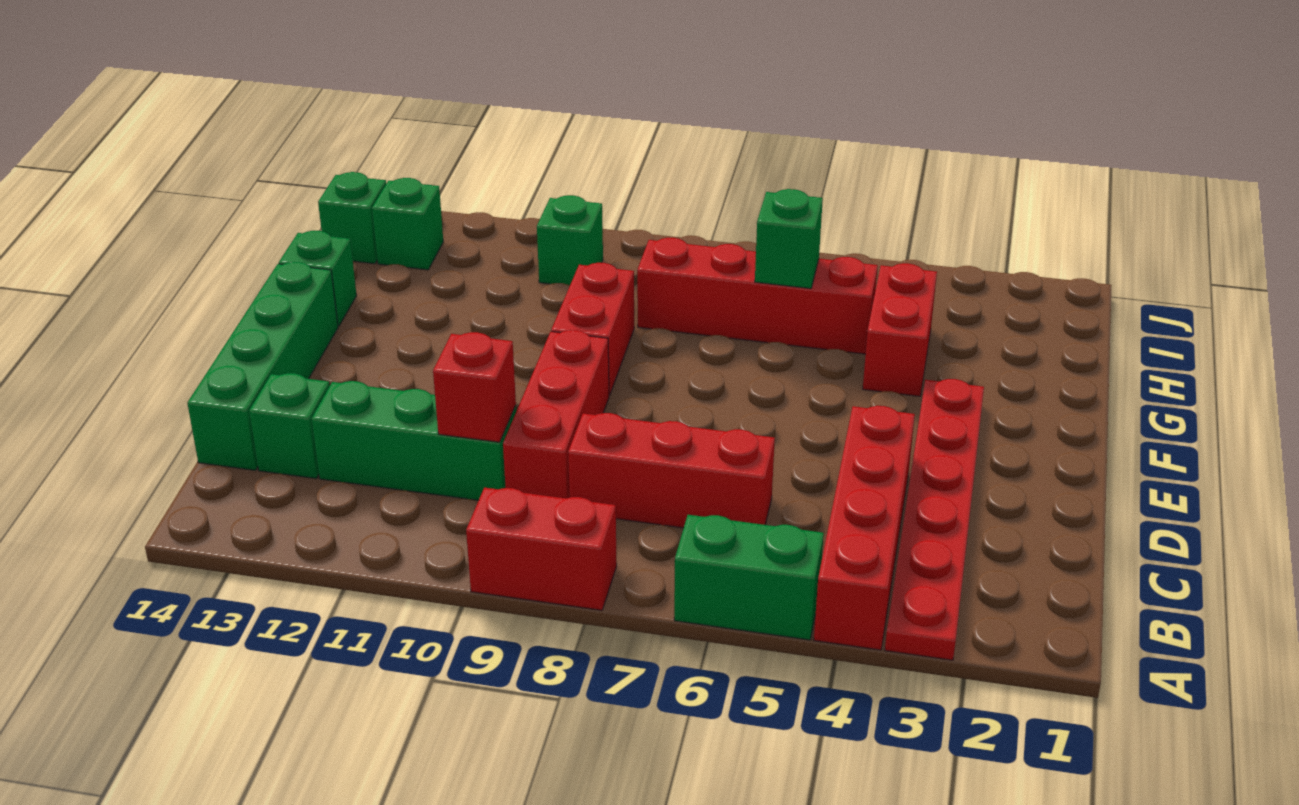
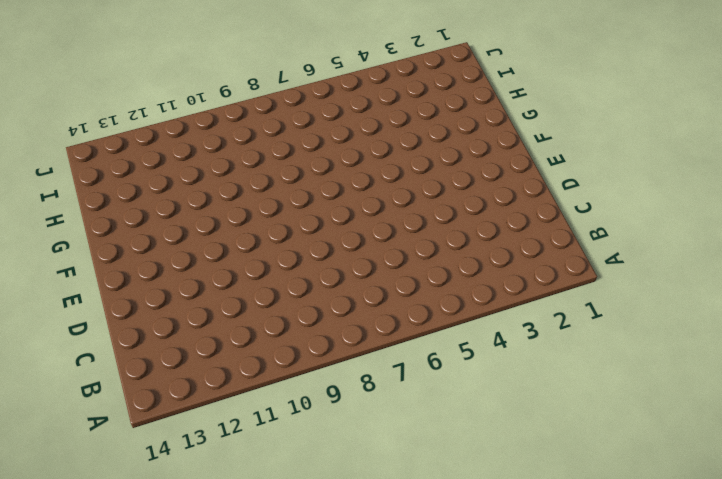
none -> red plate A3:F3 level 1
none -> red brick A4:D4 level 1
none -> green brick A5:A6 level 1

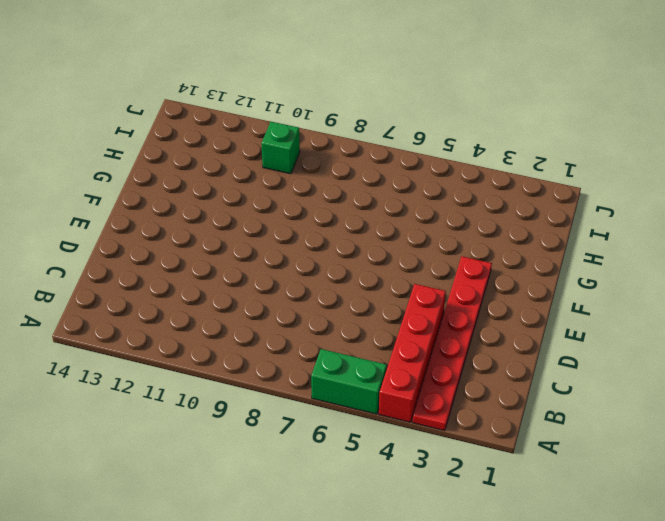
none -> red brick A8:A9 level 1
none -> red brick C6:C8 level 1
none -> red brick C9:E9 level 1

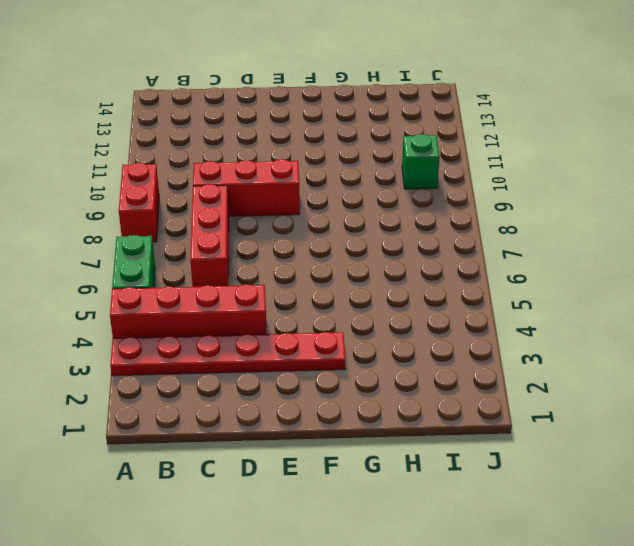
none -> green brick C10:C12 level 1
none -> green brick C13 level 1
none -> green brick C14:F14 level 1

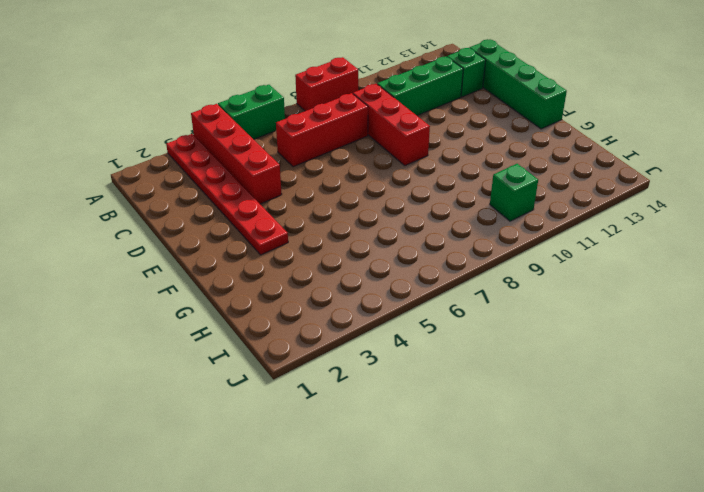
none -> red brick F9:G9 level 1
none -> red brick G4:H4 level 1
none -> green brick G14 level 1

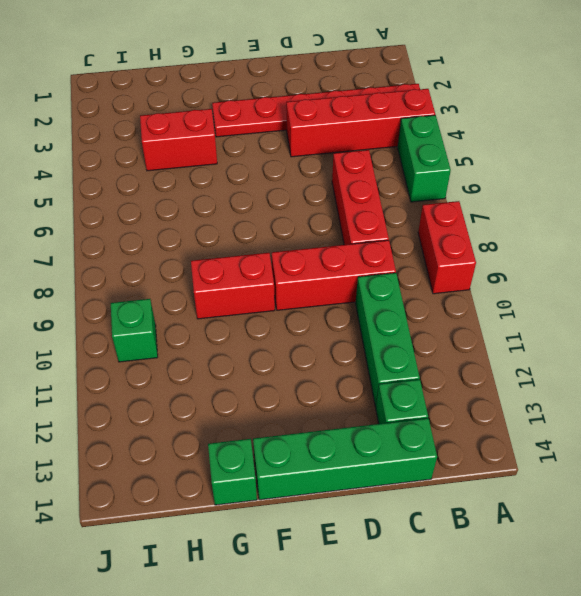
none -> red brick H5:H8 level 1
none -> green brick I13 level 1
none -> green brick I14 level 1

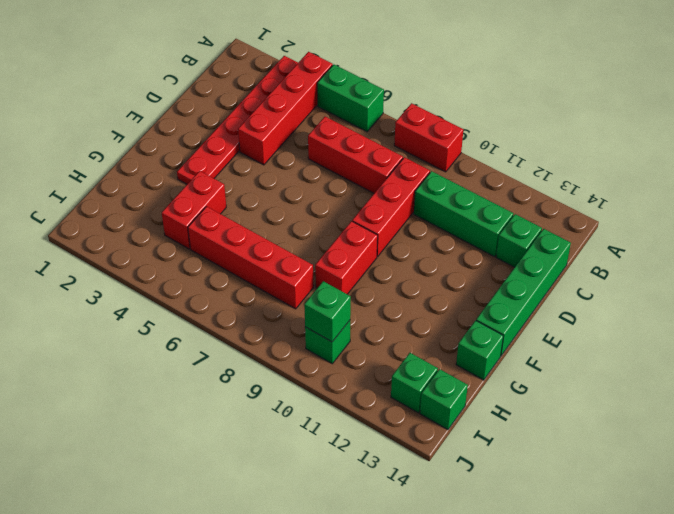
green brick I10 level 2 -> green brick H6 level 2
none -> red brick C10 level 2

